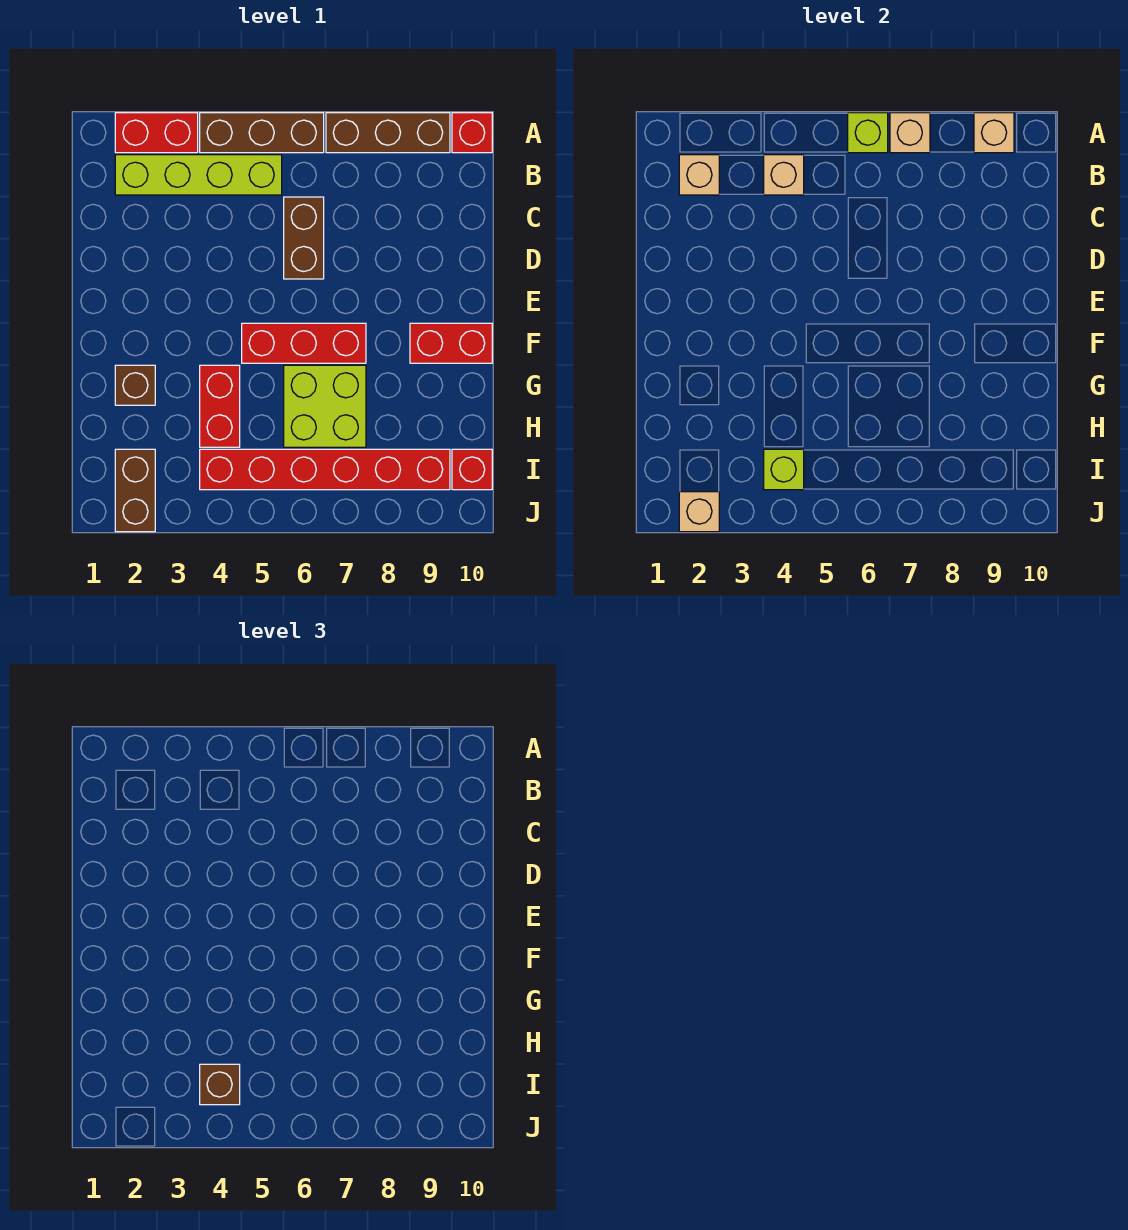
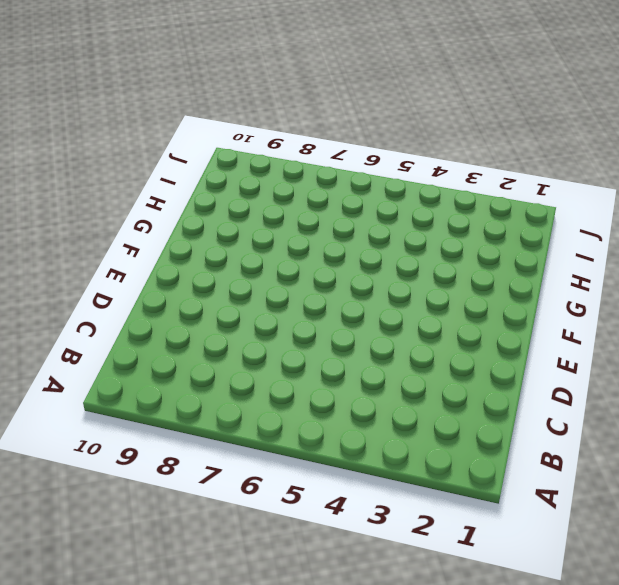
none -> red brick A2:A3 level 1
none -> brown brick A4:A6 level 1
none -> brown brick A7:A9 level 1

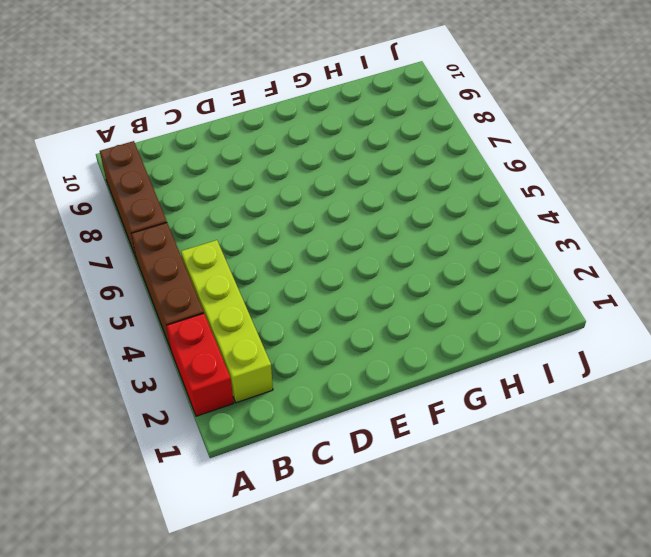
none -> red brick A10 level 1
none -> brown brick C6:D6 level 1
none -> red brick F5:F7 level 1

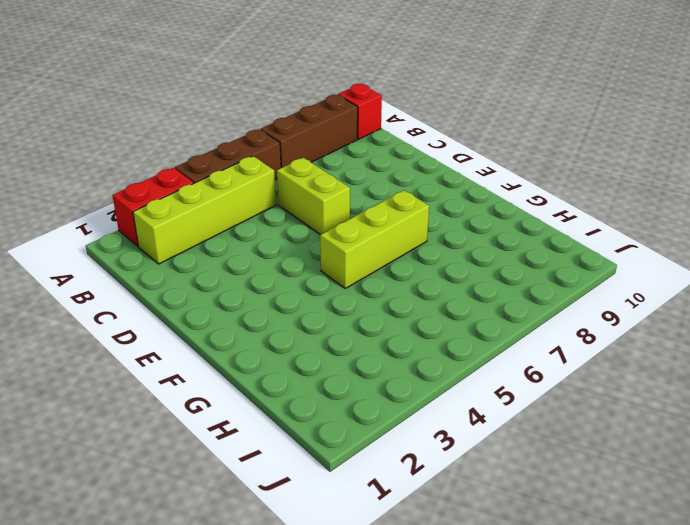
lime brick C6:D6 level 1 -> brown brick C6:D6 level 1
lime brick F5:F7 level 1 -> red brick F5:F7 level 1
none -> red brick F9:F10 level 1
none -> brown brick G2 level 1
none -> red brick G4:H4 level 1

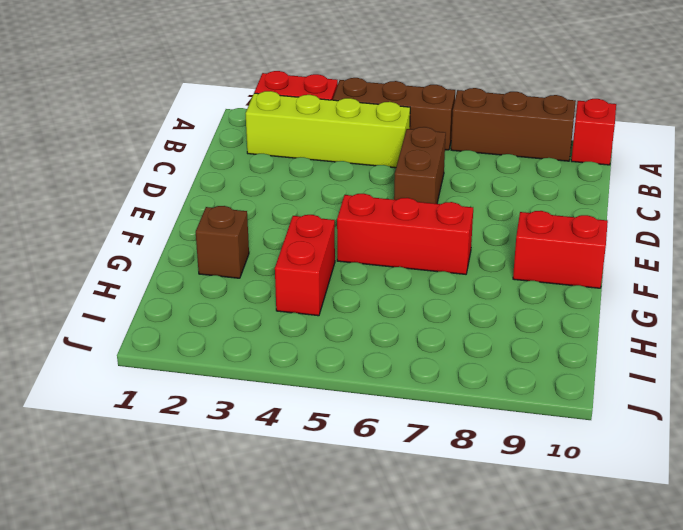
none -> lime brick G6:H7 level 1
none -> brown brick I2:J2 level 1
none -> red brick I4:I9 level 1

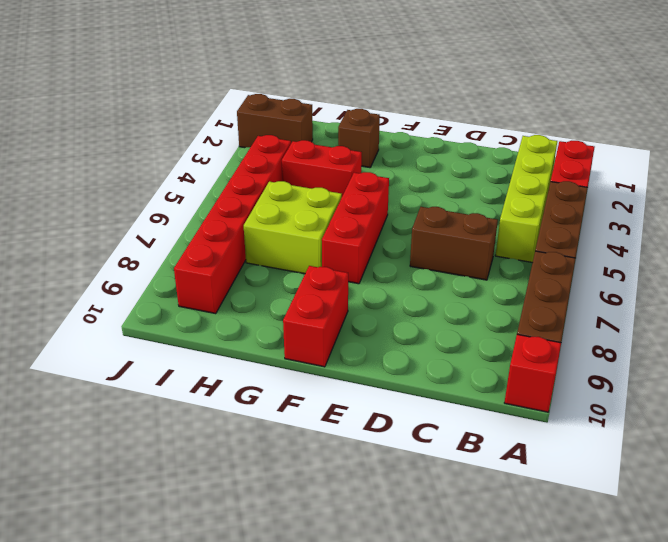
none -> red brick I10 level 1
none -> lime brick A6 level 2
none -> tan brick A7 level 2

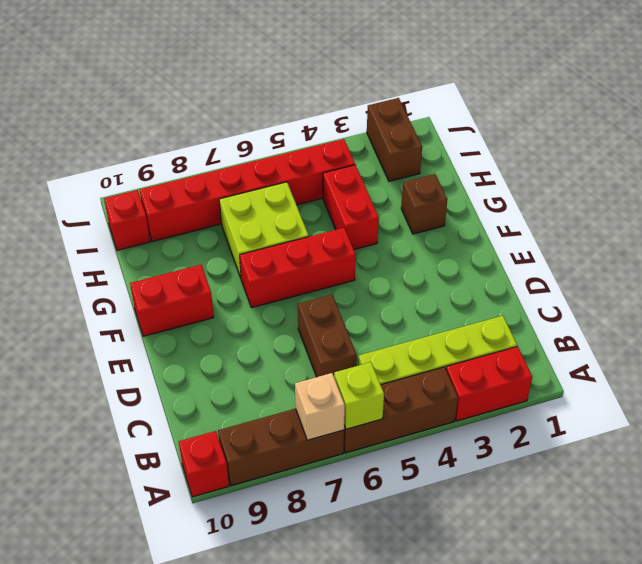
none -> tan brick A9 level 2
none -> tan brick B2 level 2
none -> tan brick B4 level 2

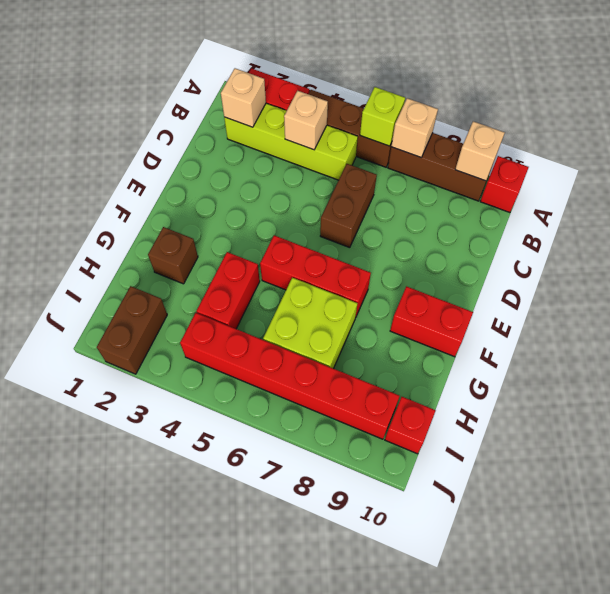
none -> lime brick I4 level 2
none -> tan brick J2 level 2
none -> brown brick I4 level 3

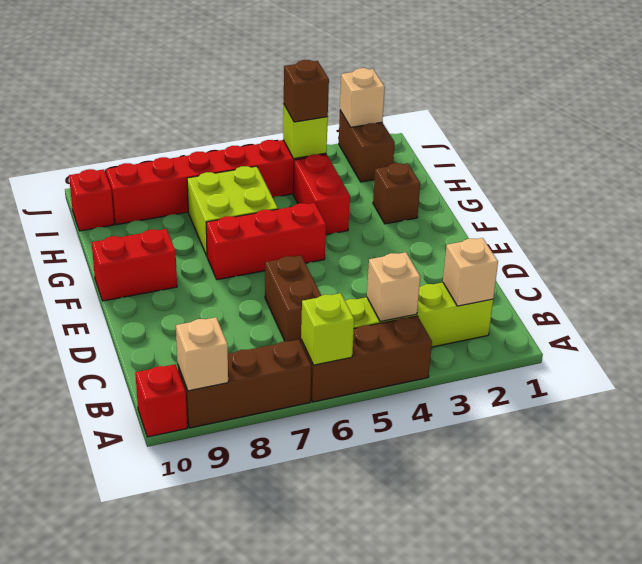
none -> red brick A2:A3 level 1
none -> tan brick A7 level 2

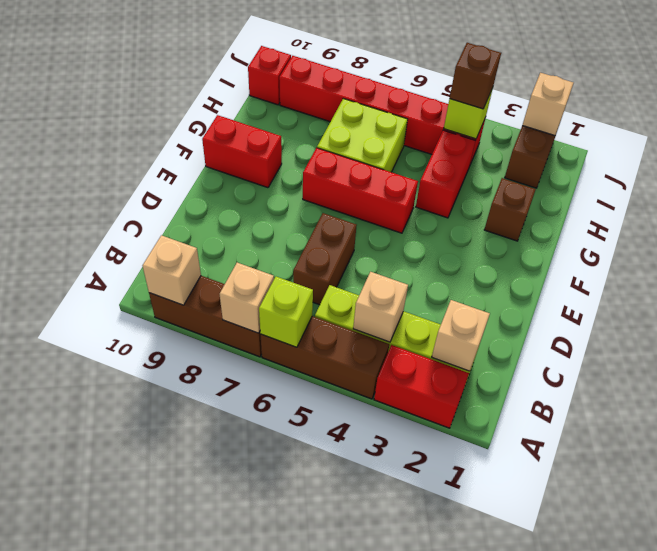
none -> red brick A10 level 1

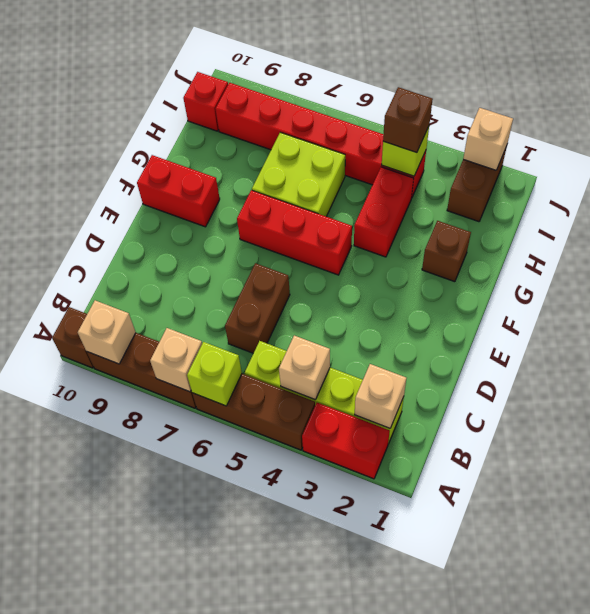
brown brick A10 level 1 -> red brick A10 level 1

